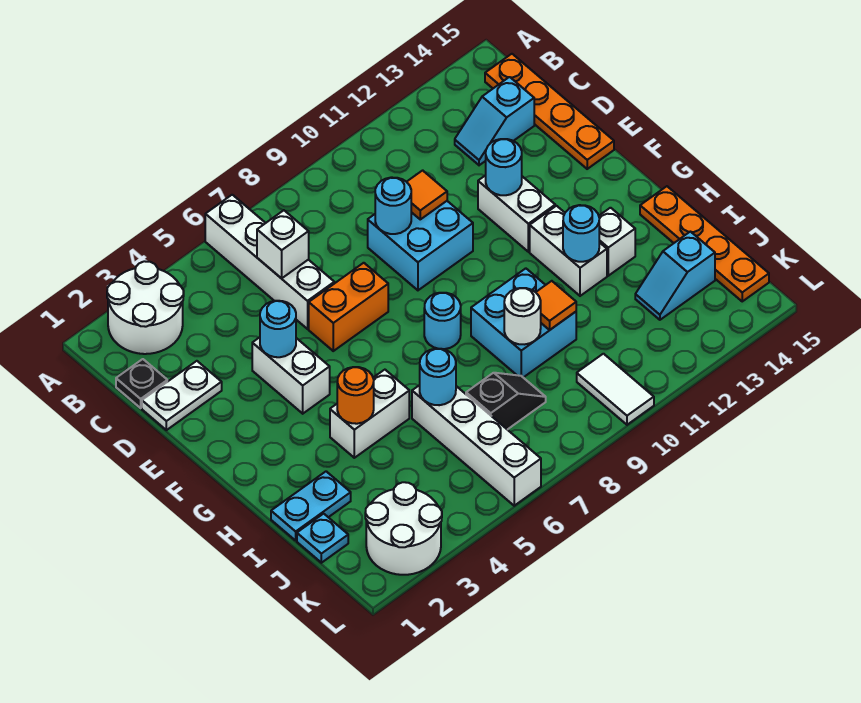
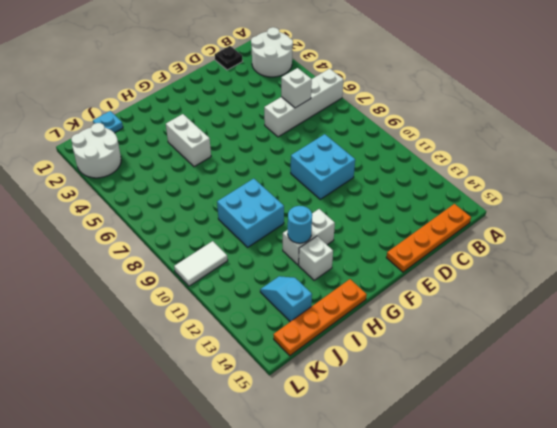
none -> cyan slope C13:C14 level 1 top 14
none -> white plate D1:D2 level 1
none -> white brick E4:F4 level 1
none -> orange brick E6:E7 level 1

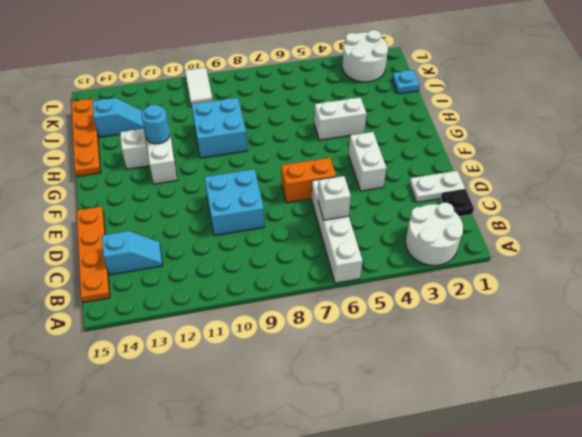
none -> white brick E12:F12 level 1
none -> cyan round brick G8 level 1
none -> cyan plate I1:I2 level 1
none -> white brick I6:L6 level 1

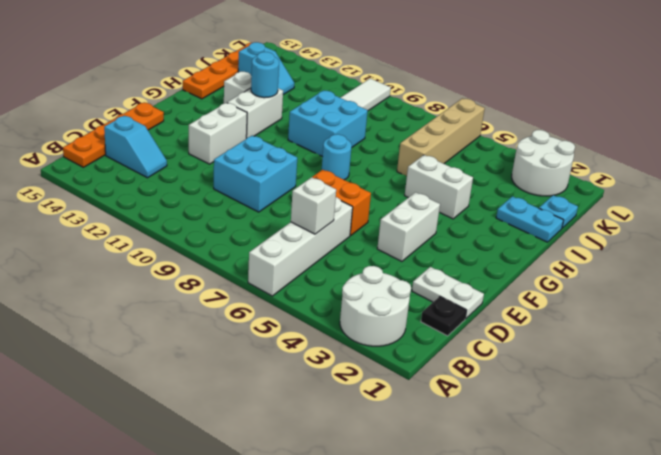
tan brick I6:L6 level 1 -> white brick I6:L6 level 1
none -> black slope J7:J8 level 1 top 7
none -> cyan round brick D9 level 2
none -> orange tile D10 level 2
none -> cyan round brick E4 level 2

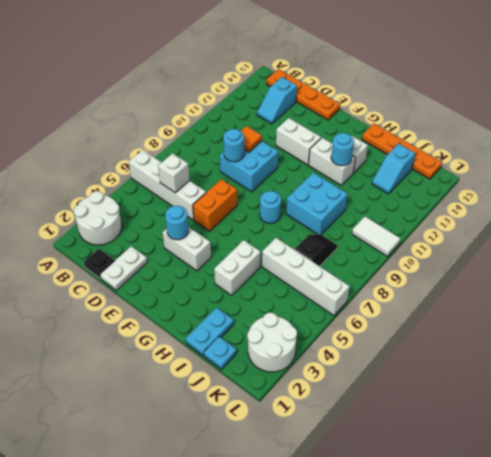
none -> cyan round brick E12 level 2
none -> orange round brick H4 level 2
none -> cyan round brick I6 level 2
none -> white round brick I9 level 2

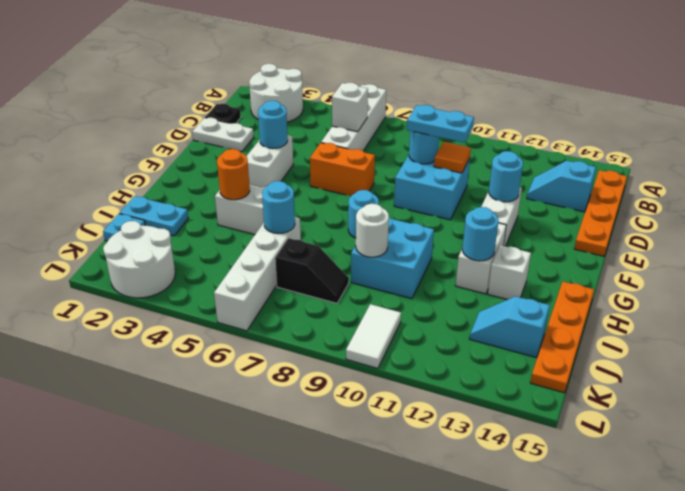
cyan plate D9:D10 level 3 -> none
none -> orange tile I10 level 2

